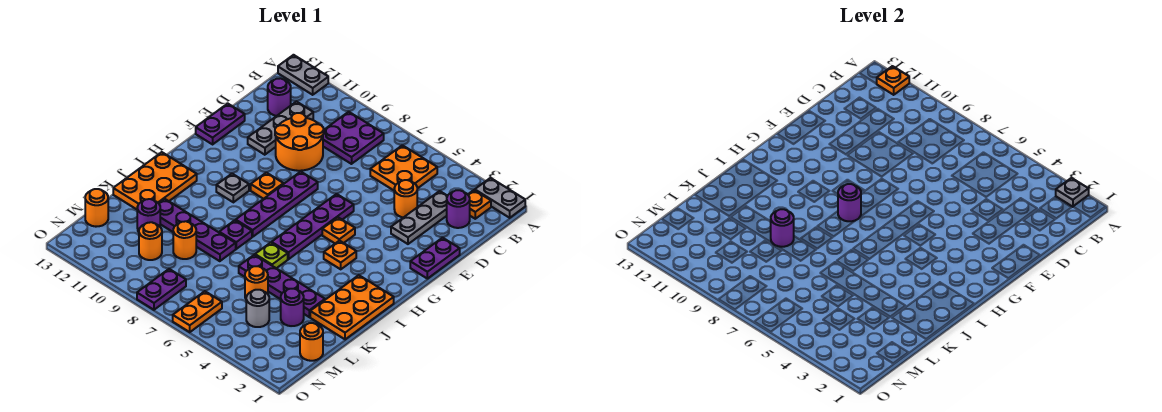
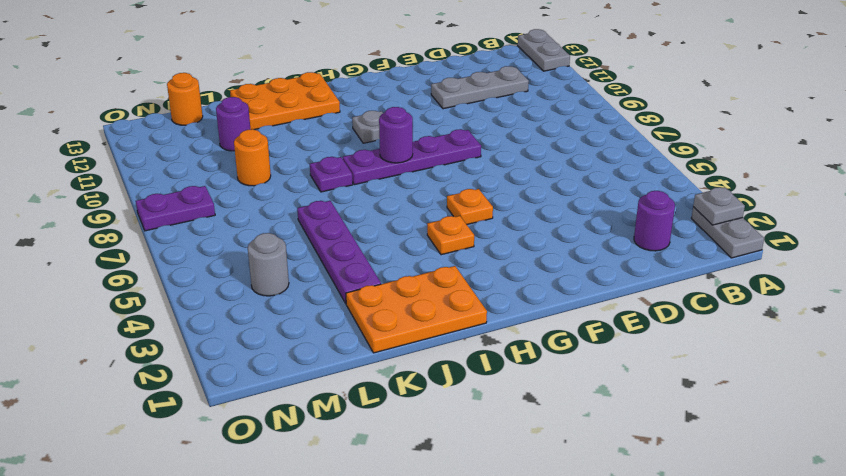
none -> orange plate B2 level 1
none -> orange plate B5:C6 level 1
none -> purple plate B8:C9 level 1
none -> grey plate C3:E3 level 1

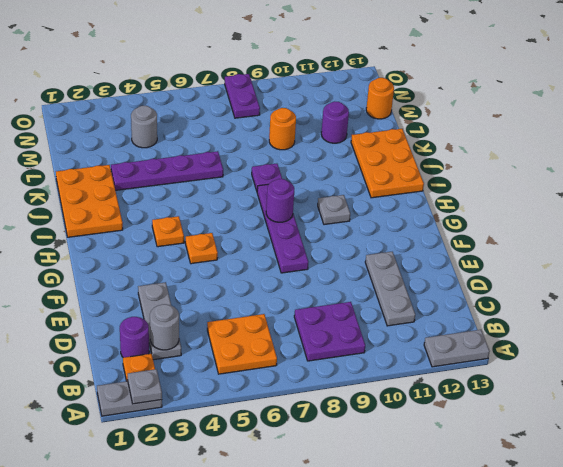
grey round brick C3 level 2 -> none
none -> purple round brick C12 level 1
none -> orange round brick D4 level 1
none -> orange round brick D9:E10 level 1
none -> purple plate E1:F1 level 1

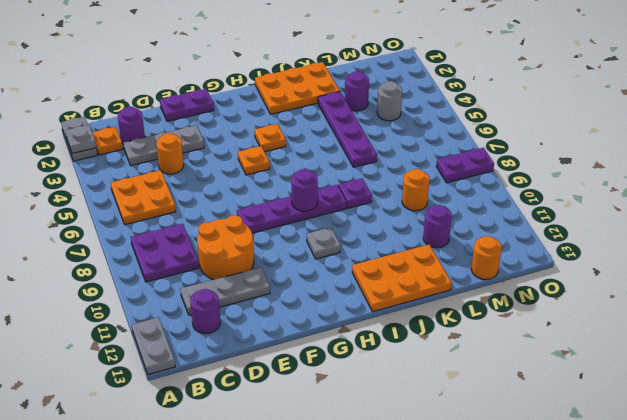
none -> purple plate E13:F13 level 1
none -> purple plate F6:I6 level 1
none -> orange plate G9 level 1
none -> lime plate J6 level 1

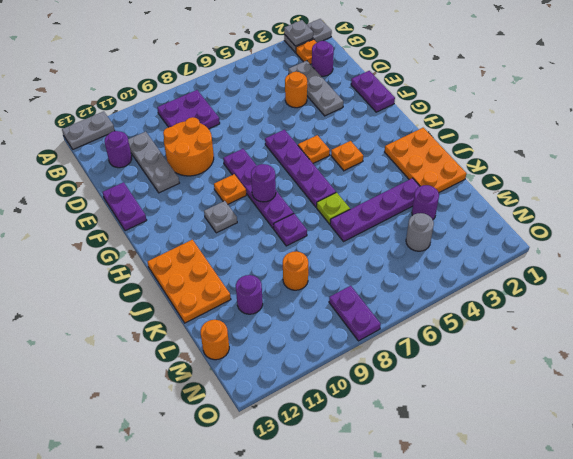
none -> orange plate B5:C6 level 1
none -> purple plate K8:K11 level 1
none -> orange round brick L5 level 1
none -> orange round brick M1 level 1

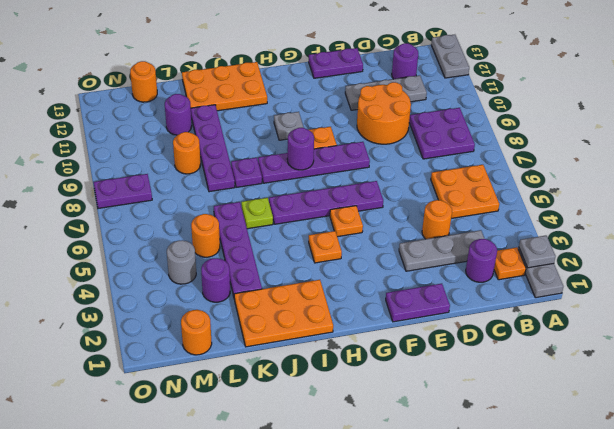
none -> orange round brick M10 level 1
none -> orange plate N6:O6 level 1
none -> orange plate A12 level 2
none -> purple round brick K9 level 2

